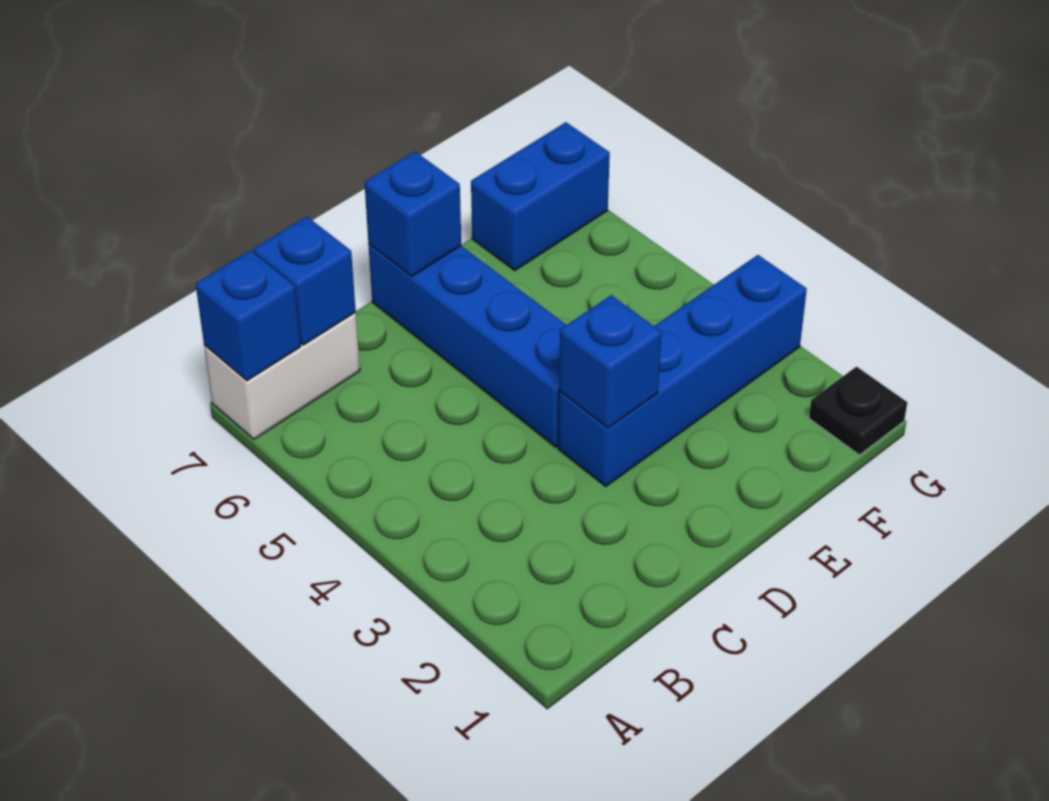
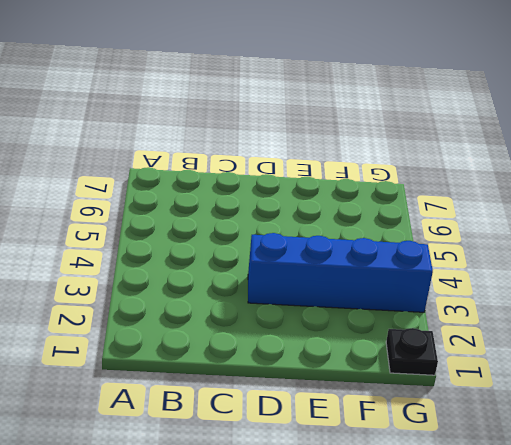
none -> white brick A7:B7 level 1
none -> blue brick D4:D7 level 1

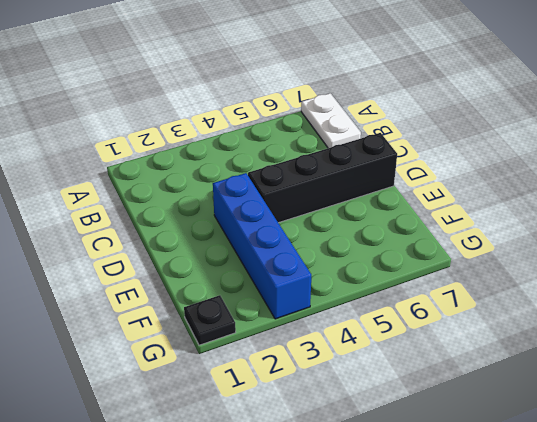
white plate A7:B7 level 1 -> white brick A7:B7 level 1
black brick D4:D7 level 1 -> blue brick D4:D7 level 1
none -> blue brick F7:G7 level 1
none -> blue brick A7 level 2

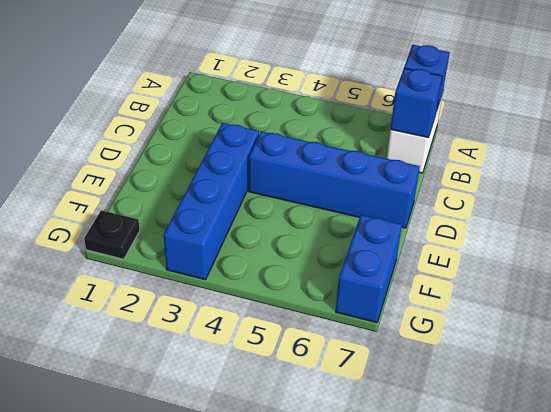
none -> blue brick D3 level 2
none -> blue brick D7 level 2

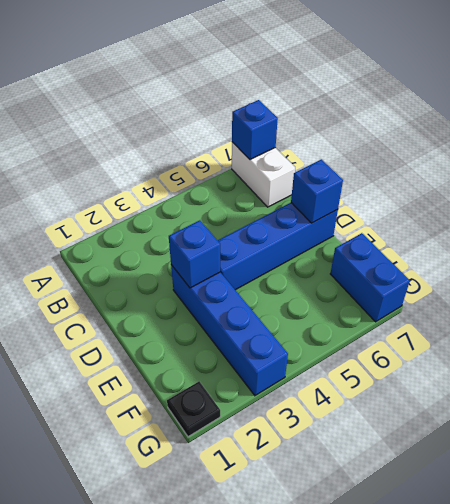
none -> blue brick B7 level 2

